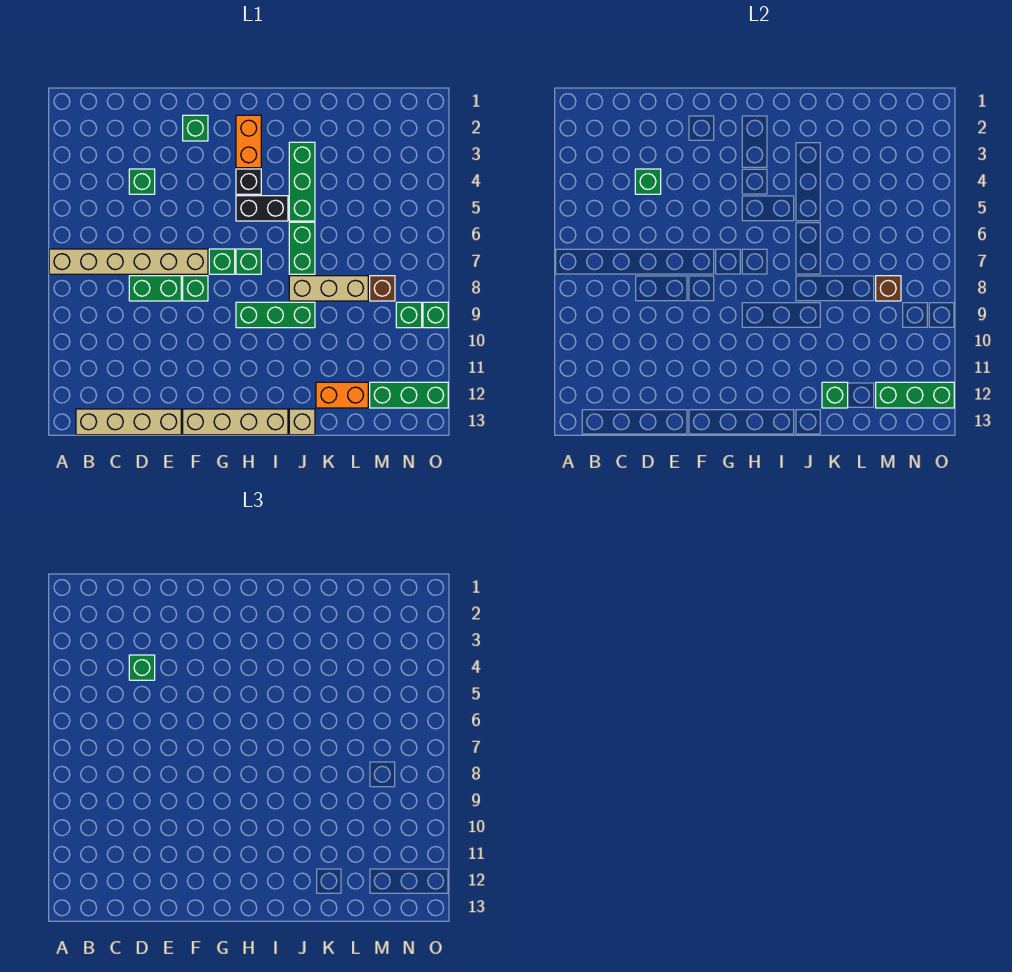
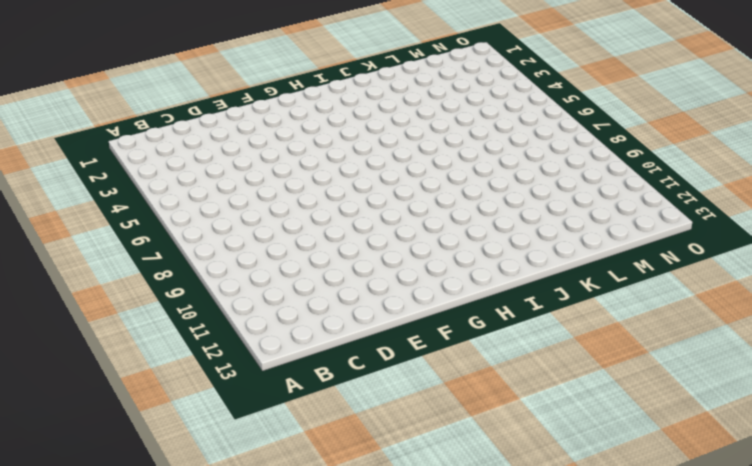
none -> tan brick A7:F7 level 1
none -> tan brick B13:E13 level 1
none -> green brick D4 level 1

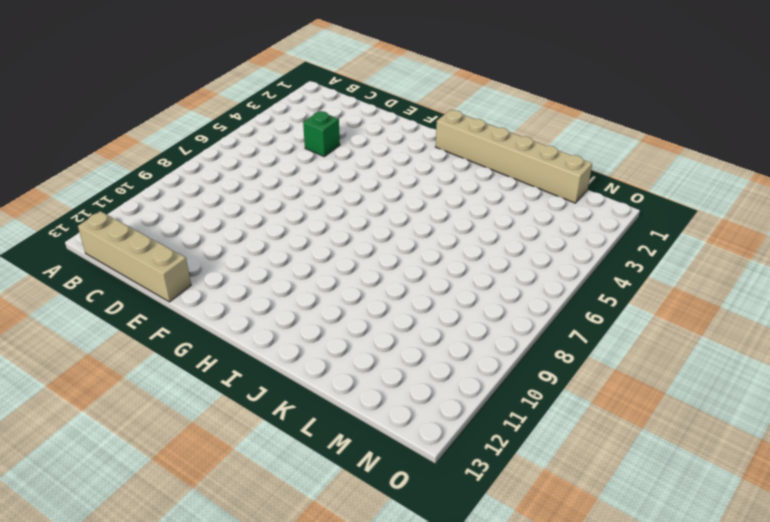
tan brick H1:M1 level 1 -> tan brick A7:F7 level 1
none -> green brick D8:E8 level 1
none -> green brick F2 level 1
none -> green brick F8 level 1

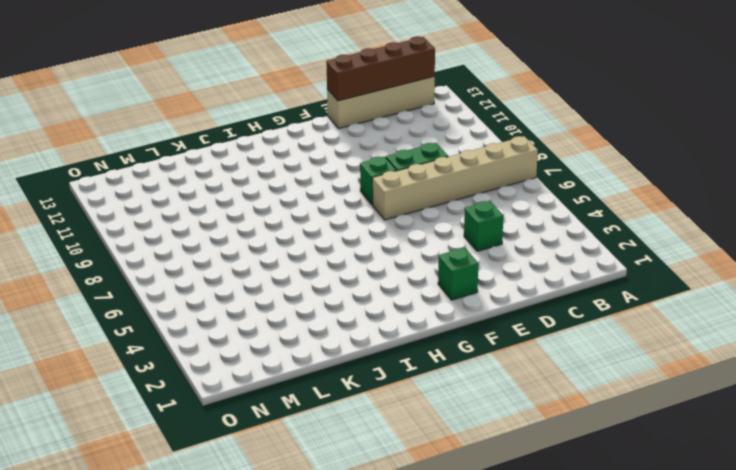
brown brick B13:E13 level 2 -> none
none -> tan brick F13:I13 level 1
none -> green brick G7 level 1
none -> orange brick H2:H3 level 1

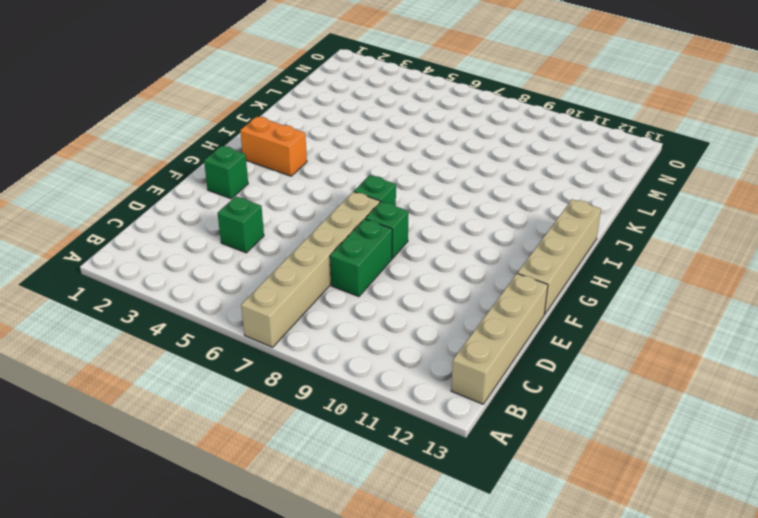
none -> black brick H4 level 1
none -> black brick H5:I5 level 1
none -> green brick H7 level 1

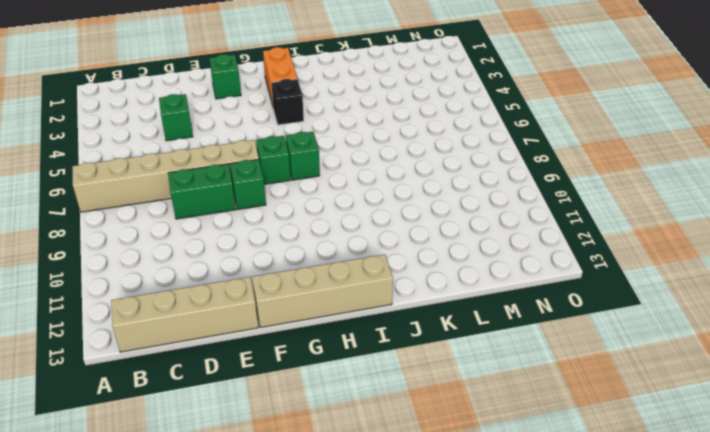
none -> black brick H5:I5 level 1
none -> green brick H9:J9 level 1
none -> green brick J3:J5 level 1

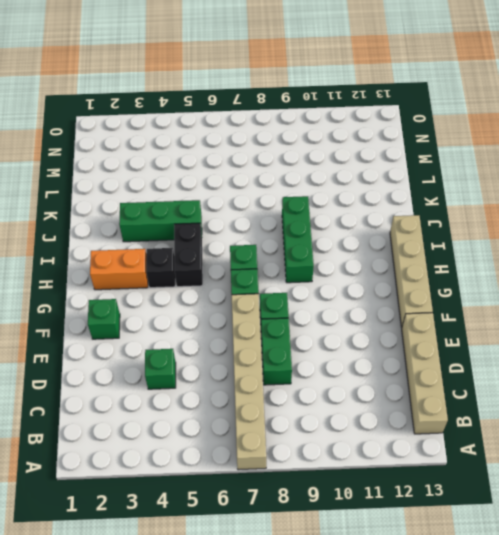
none -> green brick J6:J7 level 1
none -> tan brick J8:L8 level 1
none -> tan brick J13 level 1

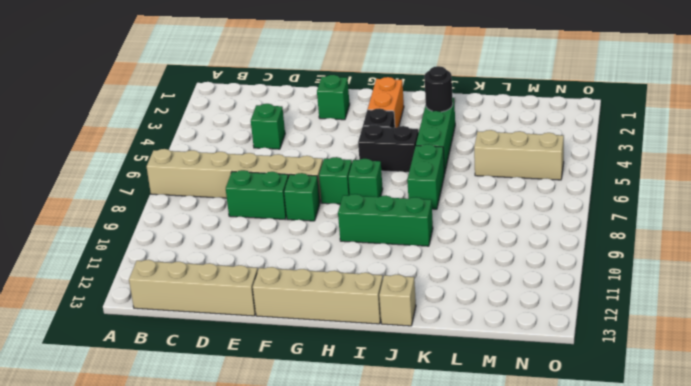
black round brick J3 level 2 -> none
tan brick L5:N5 level 1 -> tan brick J8:L8 level 1
none -> orange brick K12:L12 level 1
none -> brown brick M8 level 1
none -> green brick M12:O12 level 1

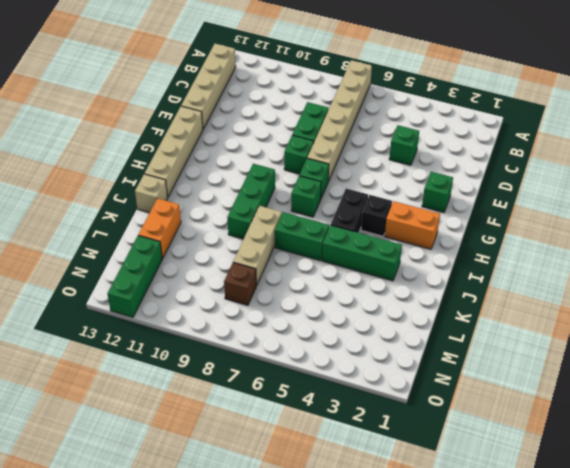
none -> green brick N9 level 1
none -> green brick O9 level 1
none -> green brick D4 level 2

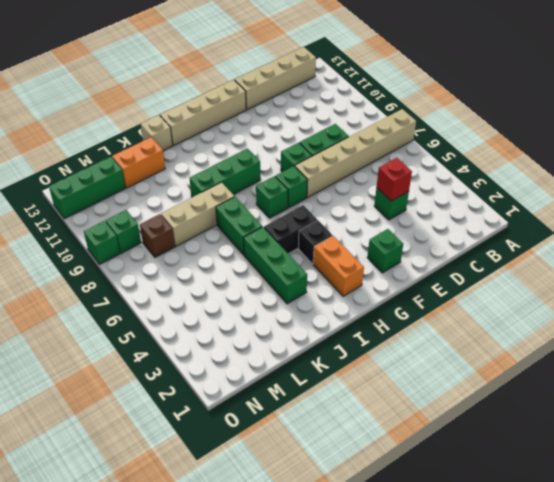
red brick D4 level 2 -> green brick D4 level 2
none -> green brick K12 level 2
none -> brown brick M8 level 2
none -> green brick M12:O12 level 2

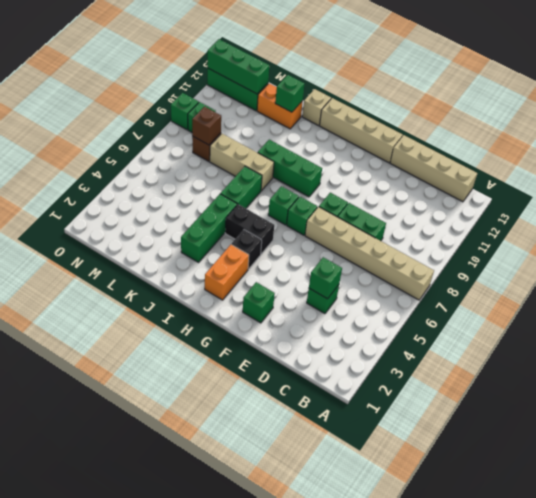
none -> green brick D4 level 3

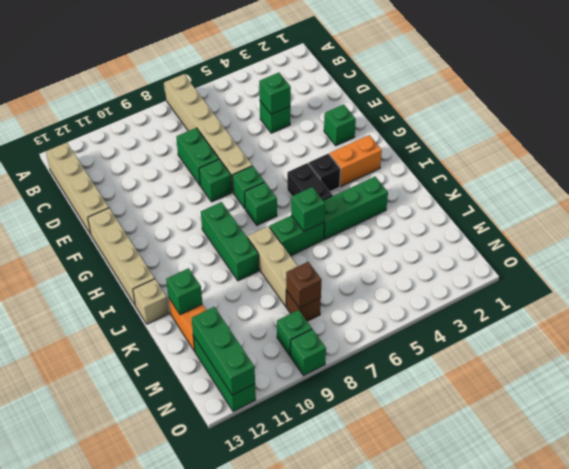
green brick J6 level 2 -> green brick D4 level 3

